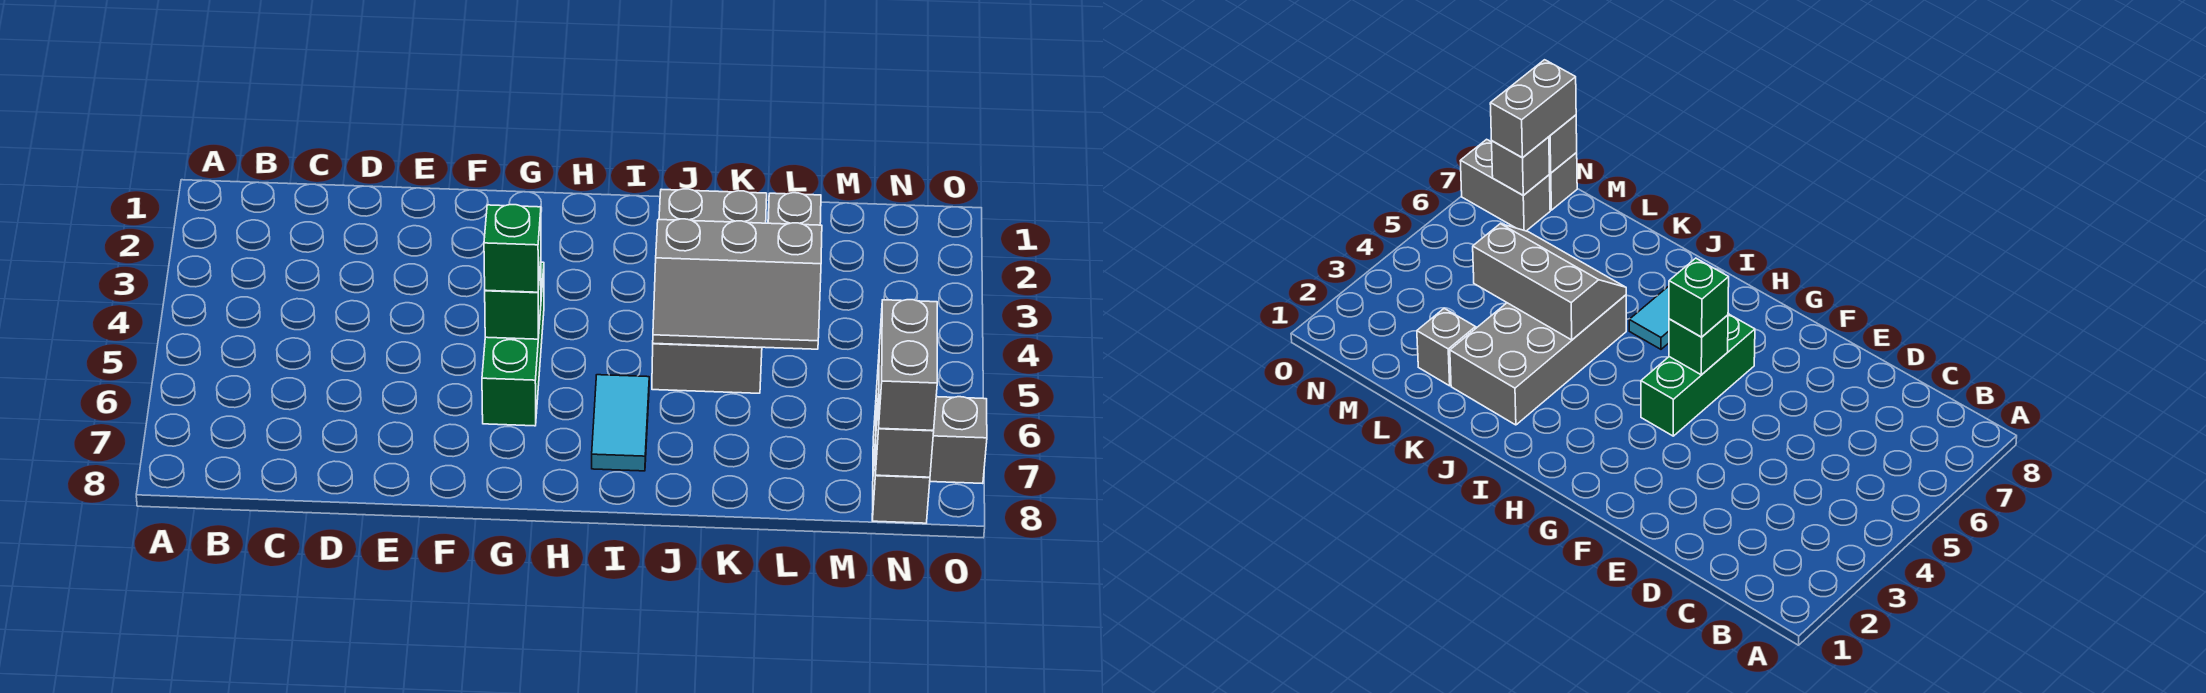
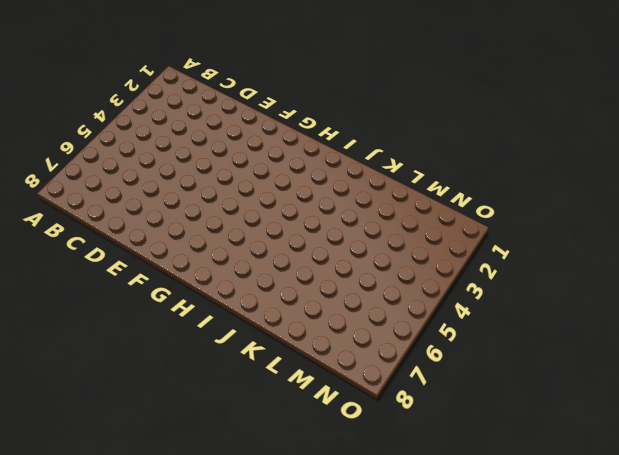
none -> green brick G4:G6 level 1
none -> cyan tile I6:I7 level 1
none -> grey brick J2:K5 level 1

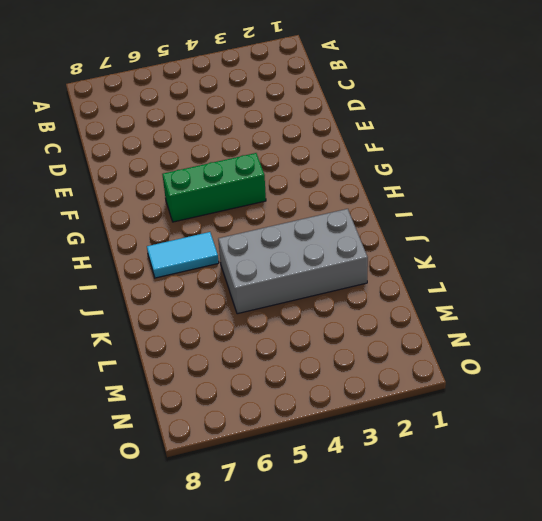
none -> grey brick L2 level 1
none -> grey brick N7:O7 level 1
none -> grey brick N8 level 1

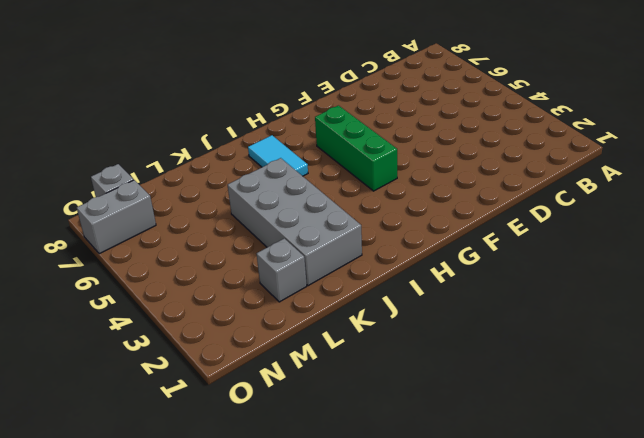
none -> green brick G5 level 2
none -> grey slope J4:L5 level 2 top 4
none -> grey brick N7 level 2

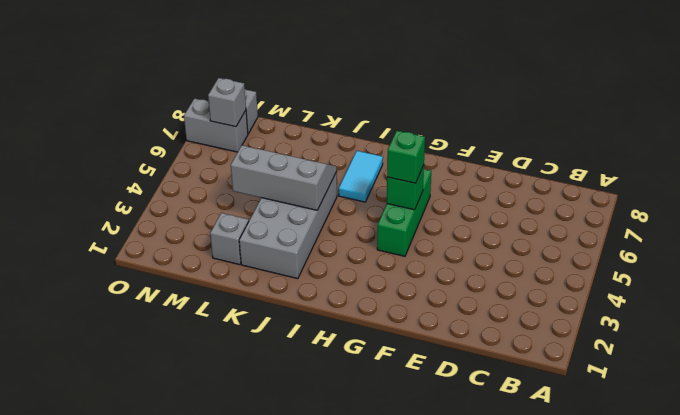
none -> grey brick N8 level 2
none -> grey brick N7:N8 level 3

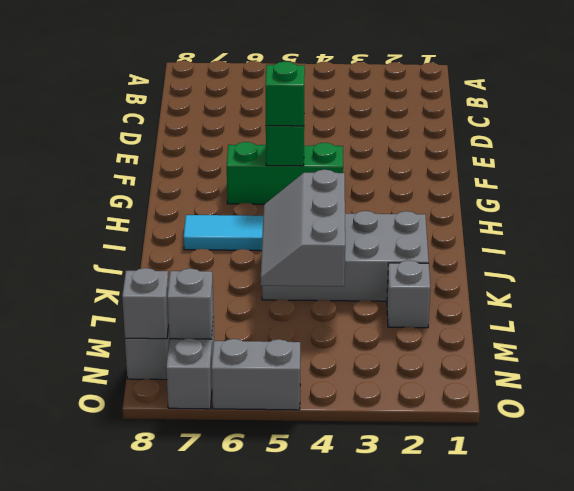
grey brick O5:O6 level 1 -> grey brick N7:N8 level 3

